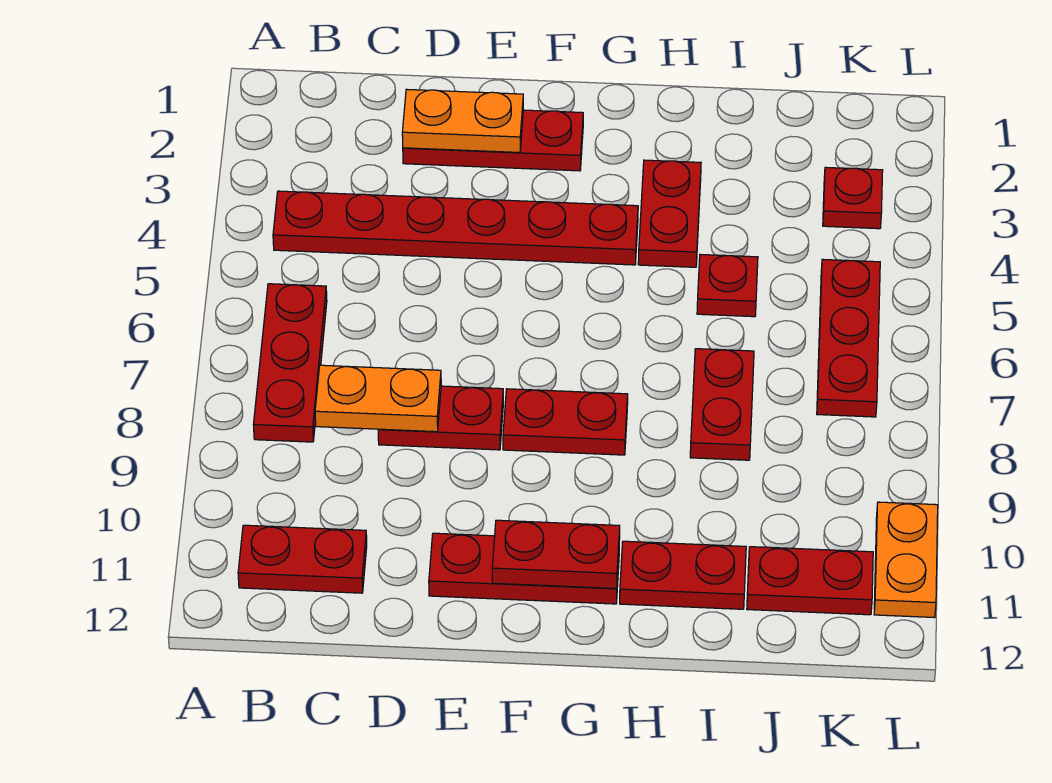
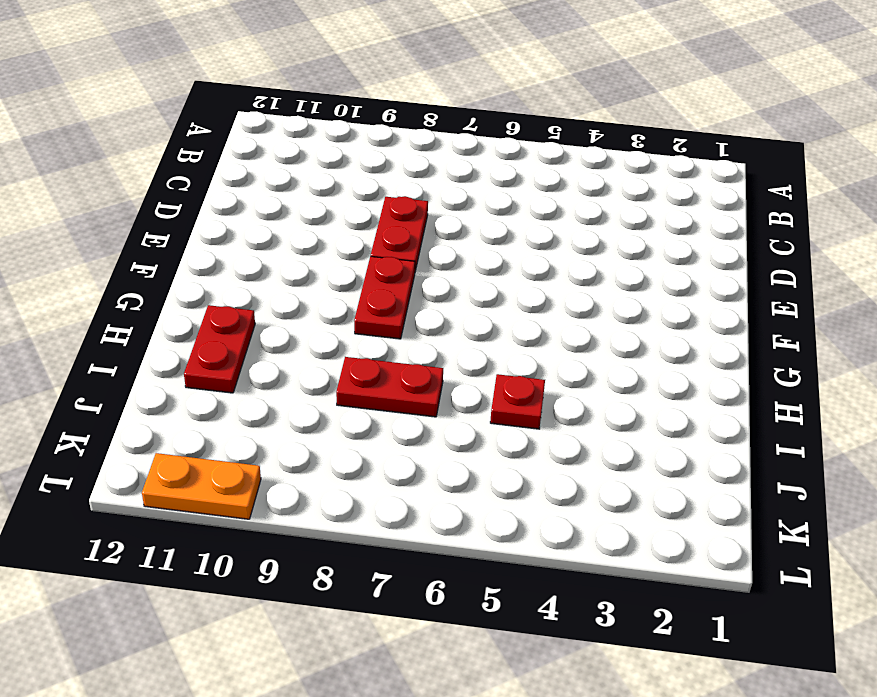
none -> red plate B4:G4 level 1
none -> red plate B6:B8 level 1
none -> red plate B11:C11 level 1

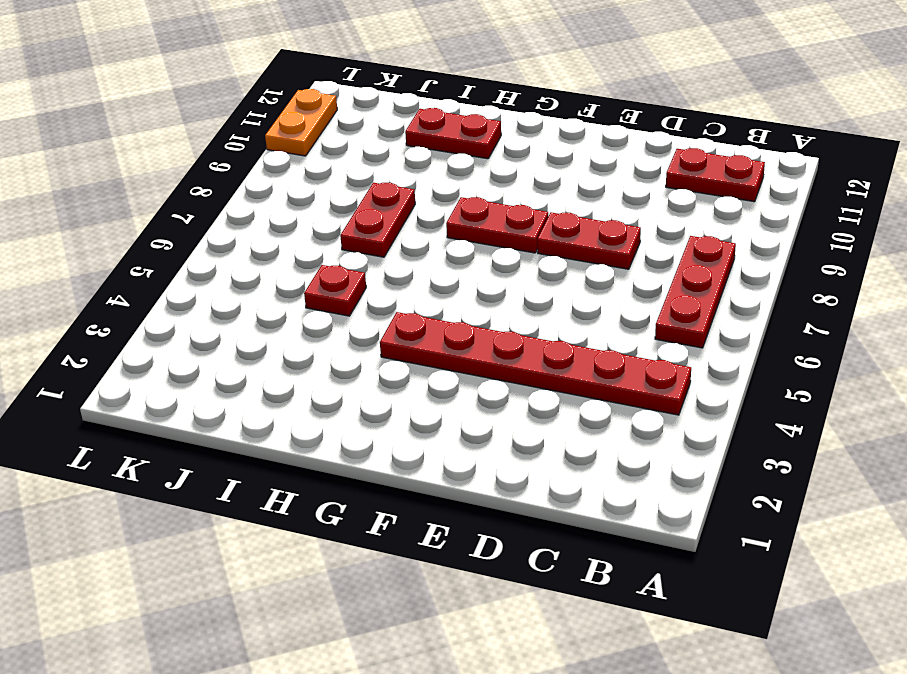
none -> red plate D2:F2 level 1
none -> red plate E11:G11 level 1
none -> red plate H3:H4 level 1

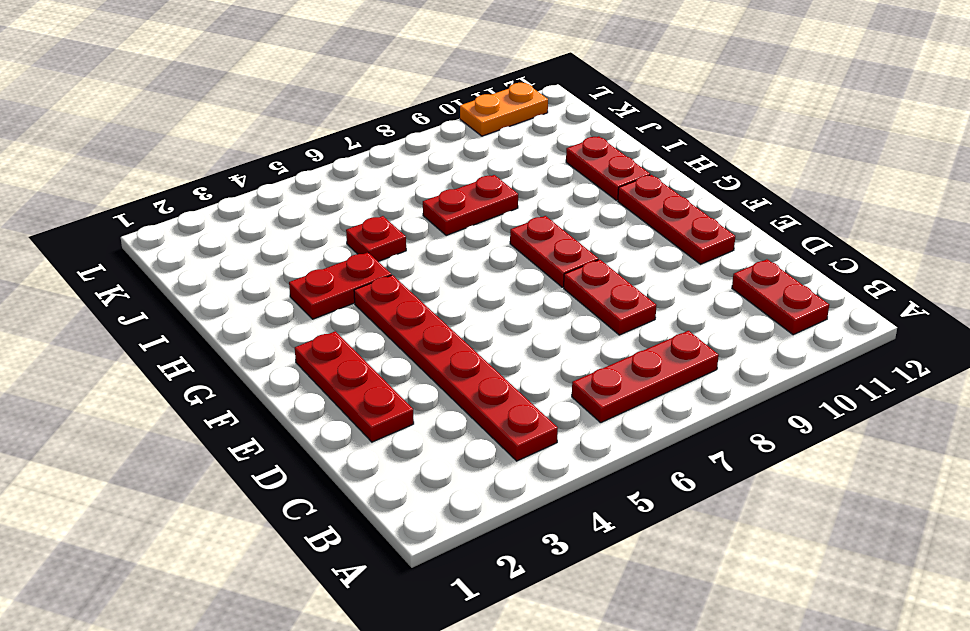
none -> red plate J11:K11 level 1
none -> red plate K3 level 1
none -> red plate K5:K7 level 1

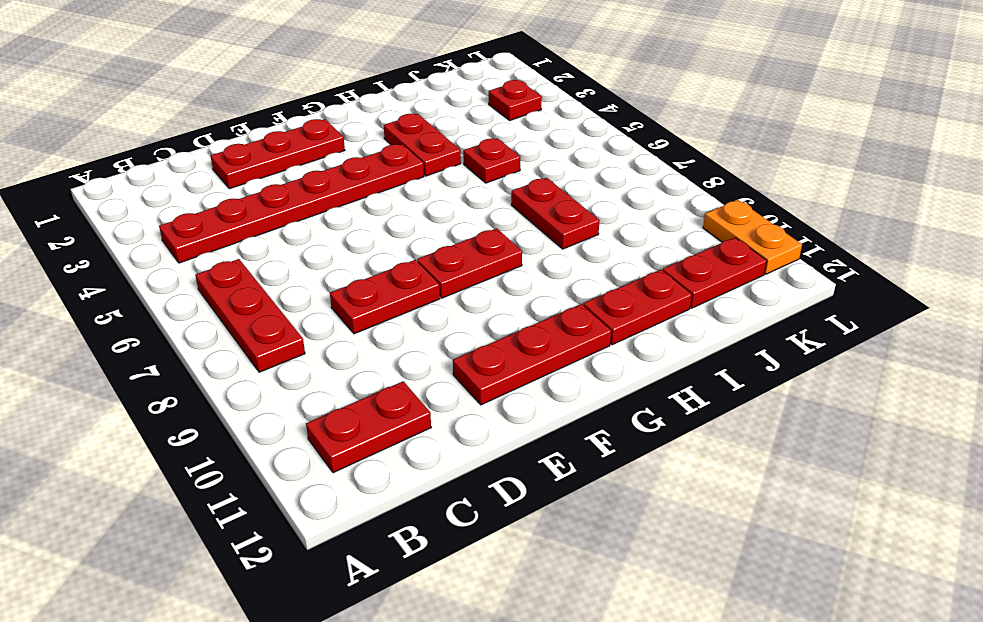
none -> red plate K5:K7 level 1
none -> orange plate C8:D8 level 2
none -> orange plate D2:E2 level 2

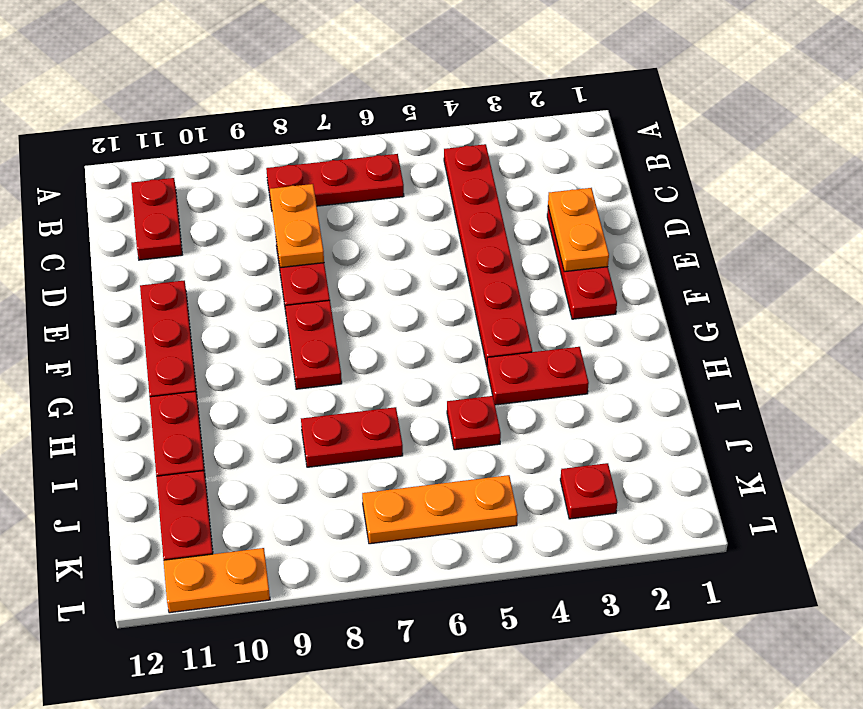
orange plate K5:K7 level 1 -> red plate K5:K7 level 1
none -> red plate F11:G11 level 2

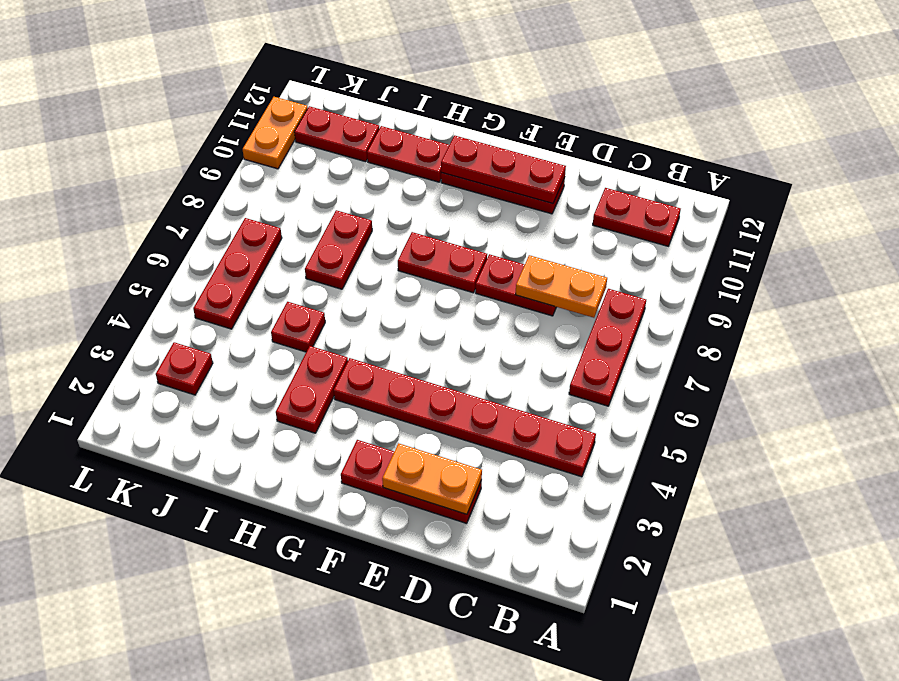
red plate E11:G11 level 2 -> red plate F11:G11 level 2

